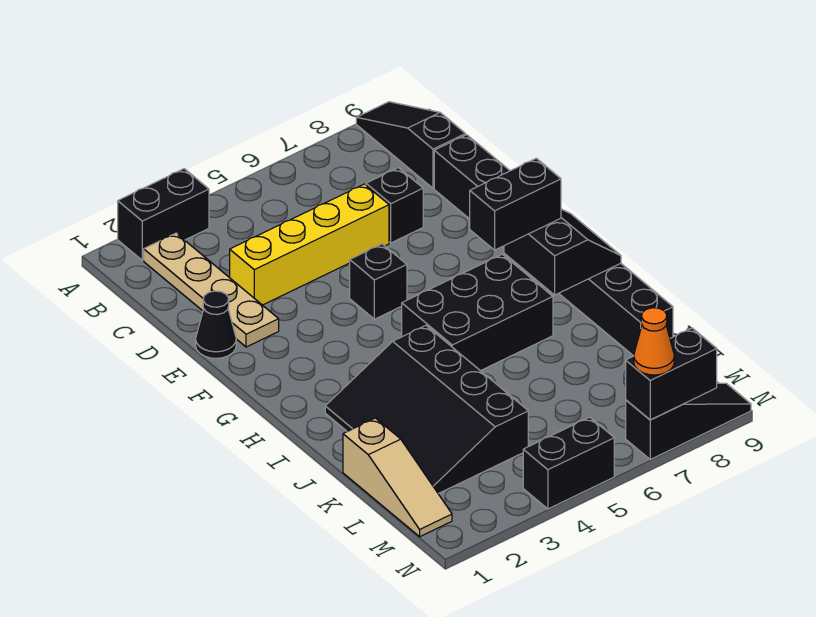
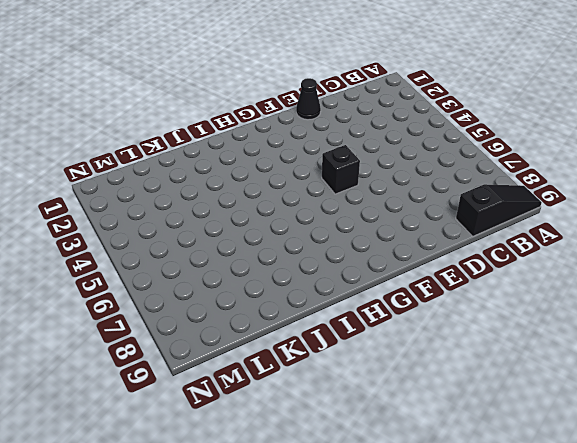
none -> black brick A2:A3 level 1
none -> tan plate B2:E2 level 1
none -> yellow brick D3:D6 level 1

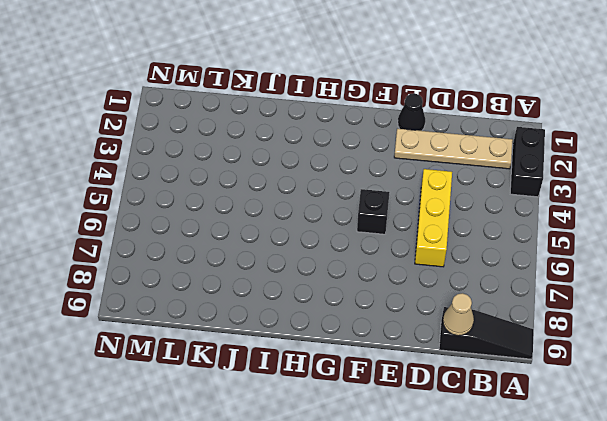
tan cone C9 level 2 -> none
yellow brick D4:D6 level 1 -> yellow brick D3:D6 level 1
none -> black brick D7 level 1
none -> black brick D9:K9 level 1
none -> black brick H5:I7 level 1

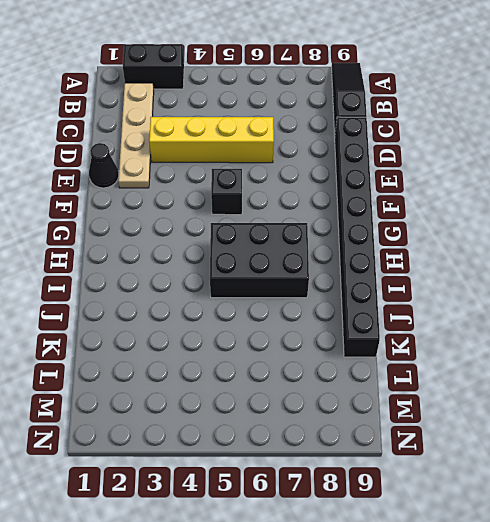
none -> black brick D7 level 1
none -> black slope I2:L4 level 1 top 4
none -> tan slope K1:M1 level 1 top K

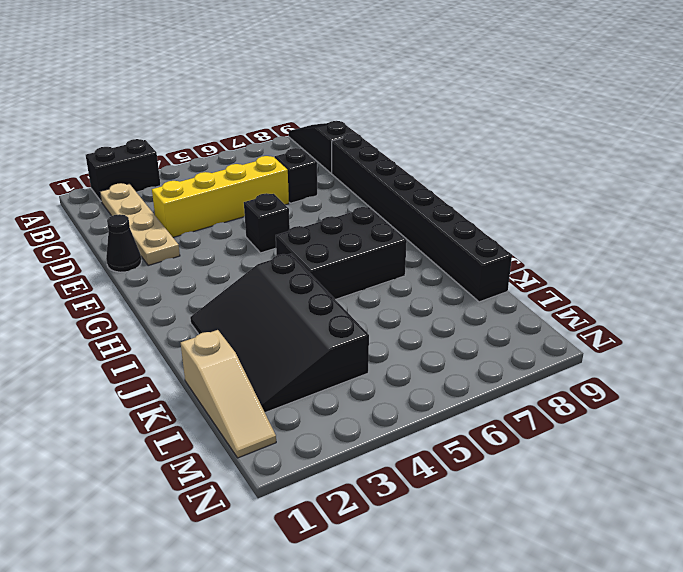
none -> black brick N4:N5 level 1
none -> black slope N7:N9 level 1 top 7
none -> black slope H8:I9 level 2 top 8

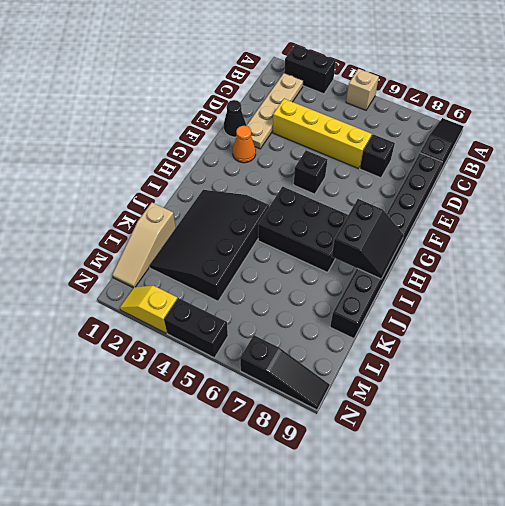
tan brick A5 level 1 -> none
orange cone F2 level 1 -> orange cone N7 level 3
yellow slope N2:N3 level 1 top 3 -> none
none -> black brick N7:N8 level 2
none -> black brick H7:H8 level 3

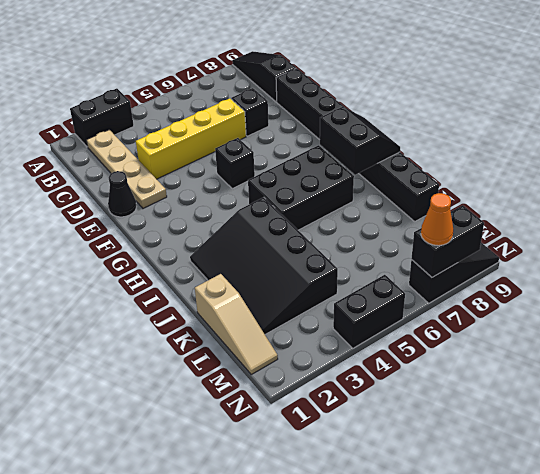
none -> black brick H7:H8 level 3

